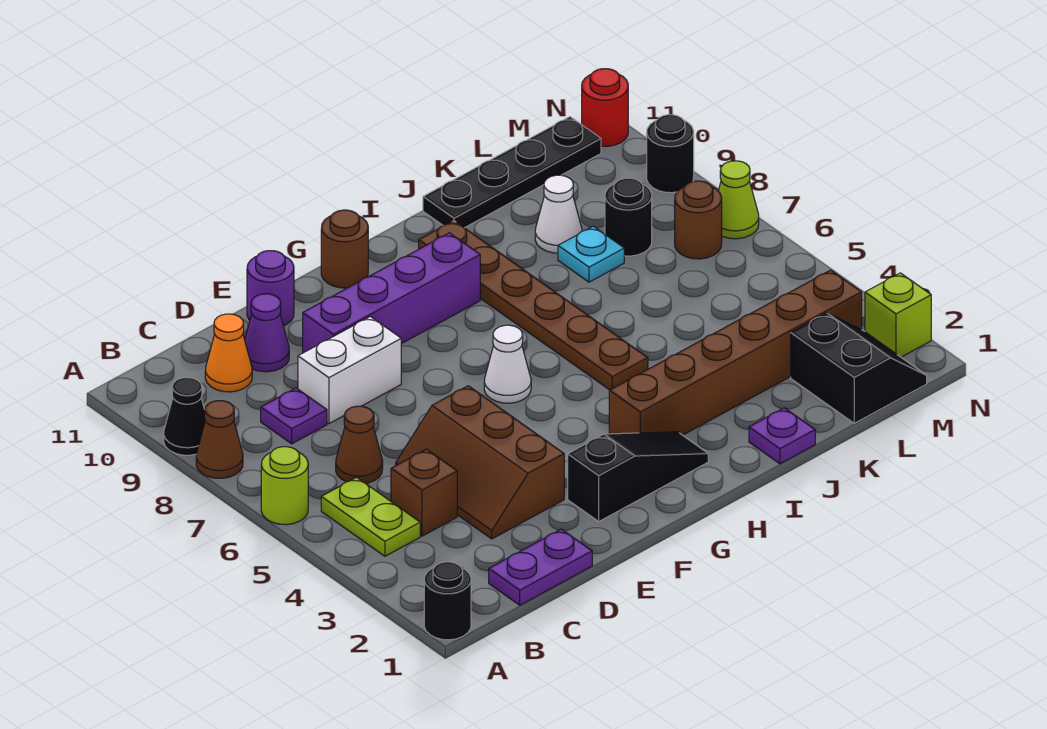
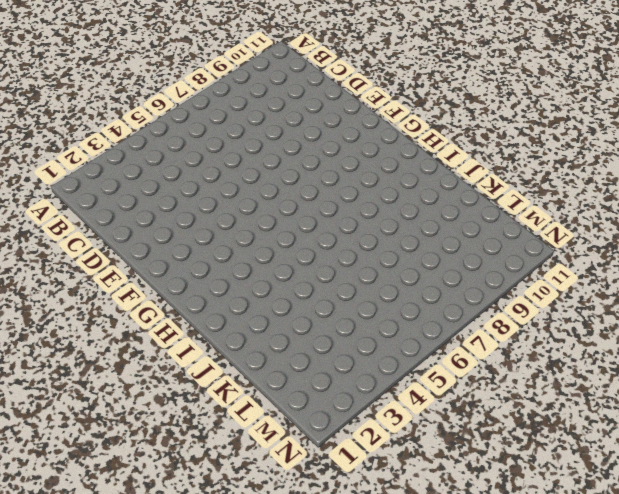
none -> black round brick A1 level 1
none -> lime round brick A6 level 1
none -> brown cone A8 level 1
none -> black cone A9 level 1

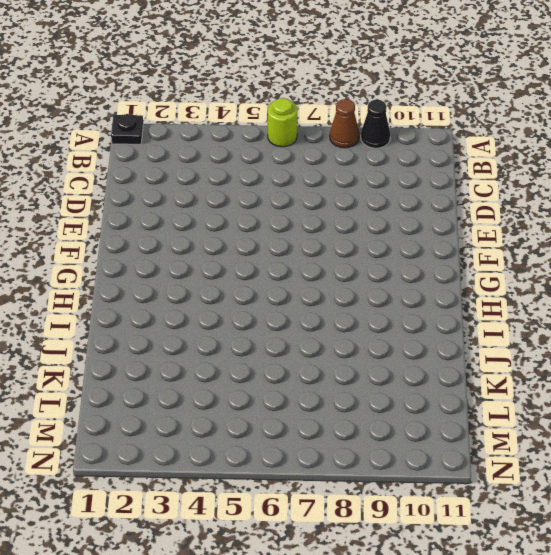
black plate A1 level 1 -> black round brick A1 level 1
none -> lime plate B4:B5 level 1
none -> purple plate C1:D1 level 1
none -> brown brick C4 level 1
none -> brown cone C6 level 1

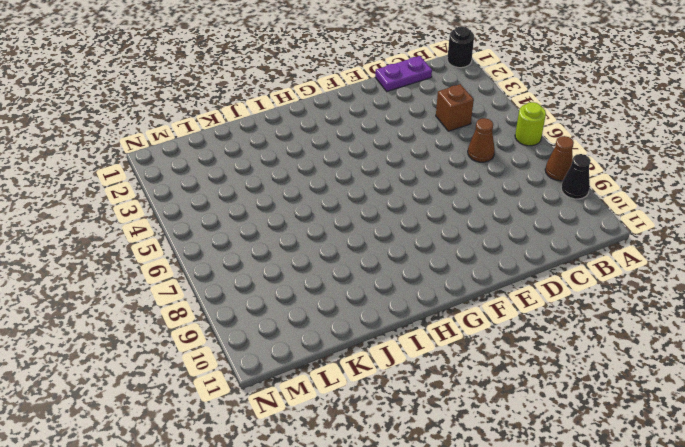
none -> lime plate B4:B5 level 1
none -> purple plate C8 level 1
none -> orange cone C10 level 1
none -> brown slope D3:E5 level 1 top E

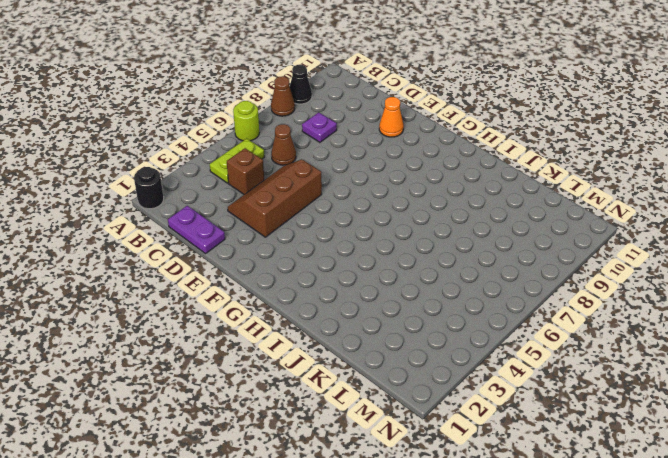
orange cone E10 level 1 -> orange cone C10 level 1
none -> white brick D8:E8 level 1
none -> purple cone D10 level 1
none -> purple brick E9:H9 level 1
none -> purple round brick E11 level 1

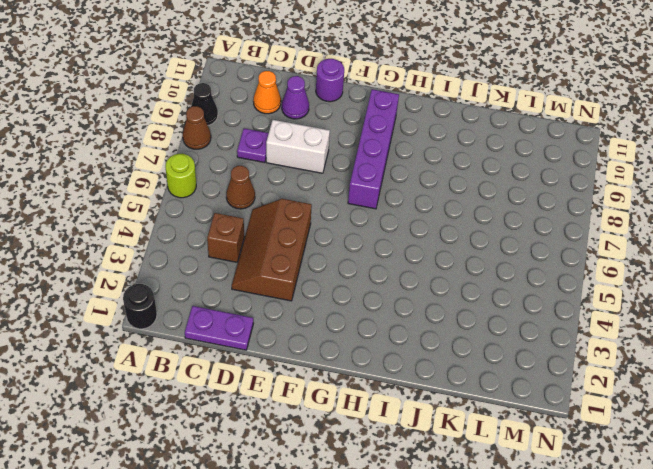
purple brick G7:G10 level 1 -> purple brick E9:H9 level 1
none -> lime plate B4:B5 level 1
none -> black slope F2:H2 level 1 top F
none -> white cone G6 level 1
none -> brown round brick G11 level 1

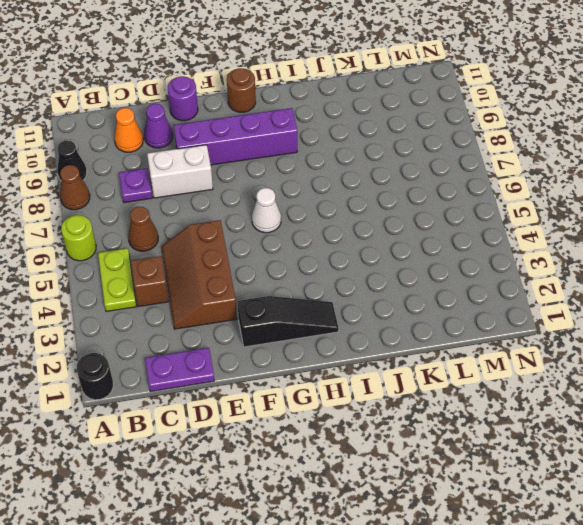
none -> brown brick H3:M3 level 1
none -> brown plate I5:I10 level 1
none -> purple plate J1 level 1
none -> black plate J11:M11 level 1

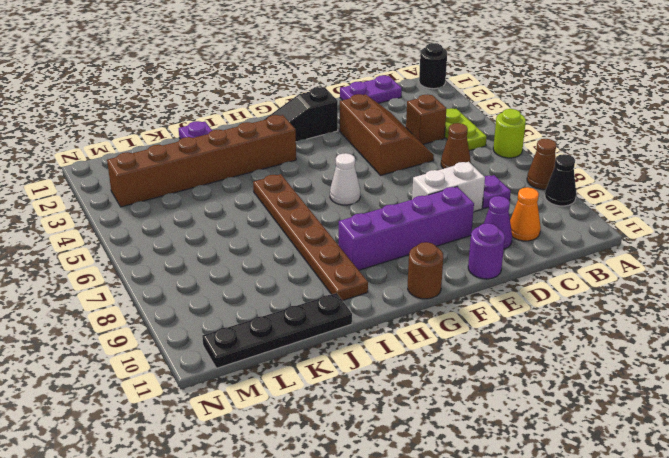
none -> cyan plate K8 level 1
none -> white cone K9 level 1
none -> black slope L1:M2 level 1 top L
none -> black round brick L8 level 1

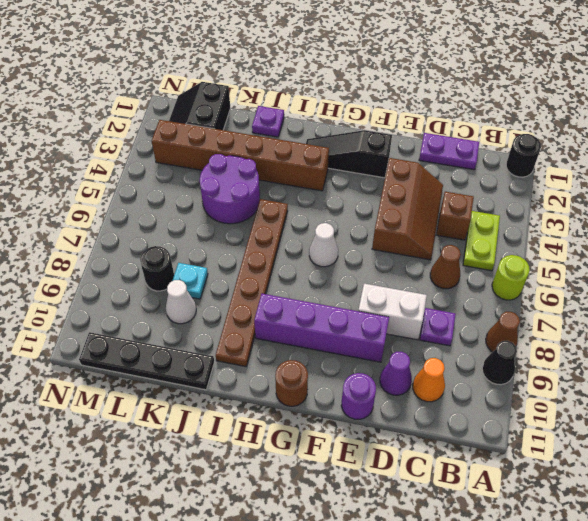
purple round brick J4:K5 level 1 -> none
none -> brown round brick M7 level 1
none -> lime brick N2 level 1
none -> lime cone N7 level 1
none -> black round brick N9 level 1

